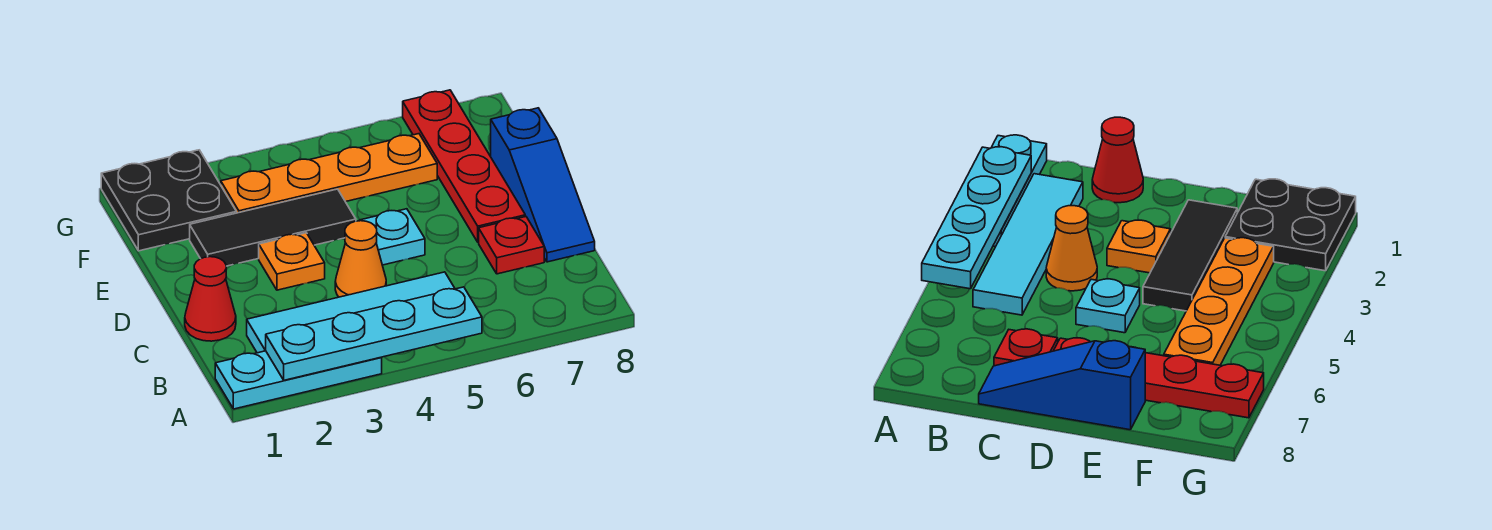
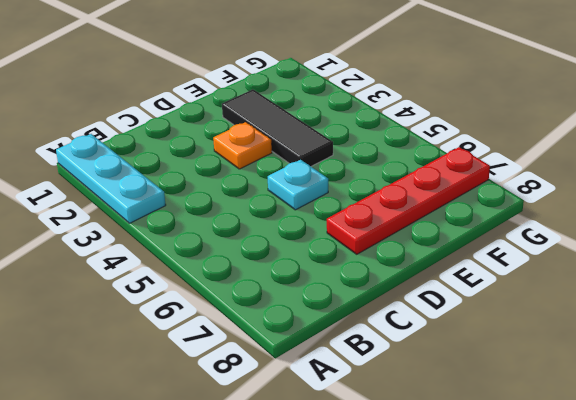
none -> cyan tile B2:B5 level 1
none -> red cone C1 level 1
none -> orange cone C4 level 1

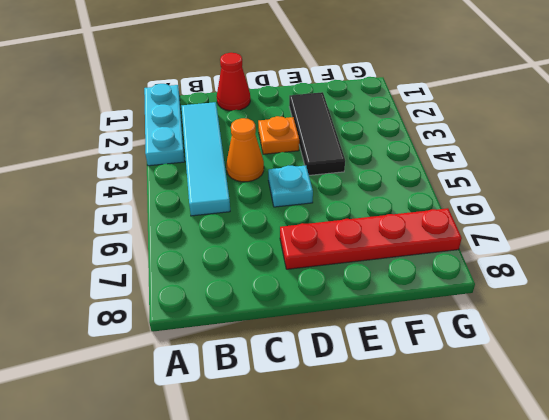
none -> red plate C7 level 1
none -> blue slope C8:E8 level 1 top E
none -> black plate F1:G2 level 1

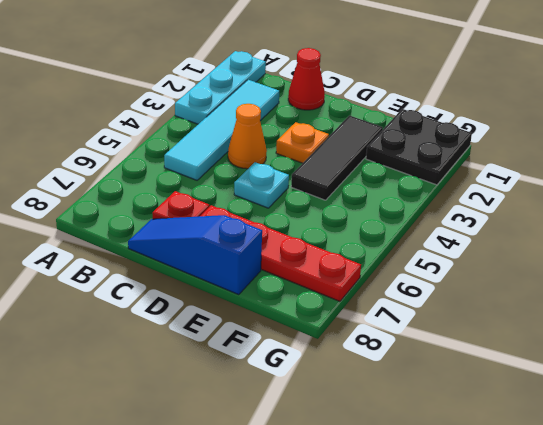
none -> orange plate F3:F6 level 1
none -> cyan plate A2:A5 level 2

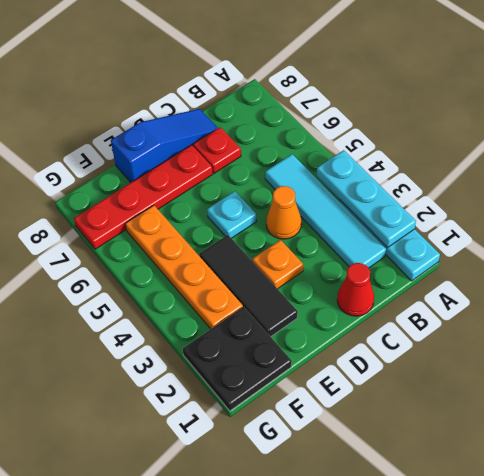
cyan plate A2:A4 level 2 -> cyan plate A2:A5 level 2

